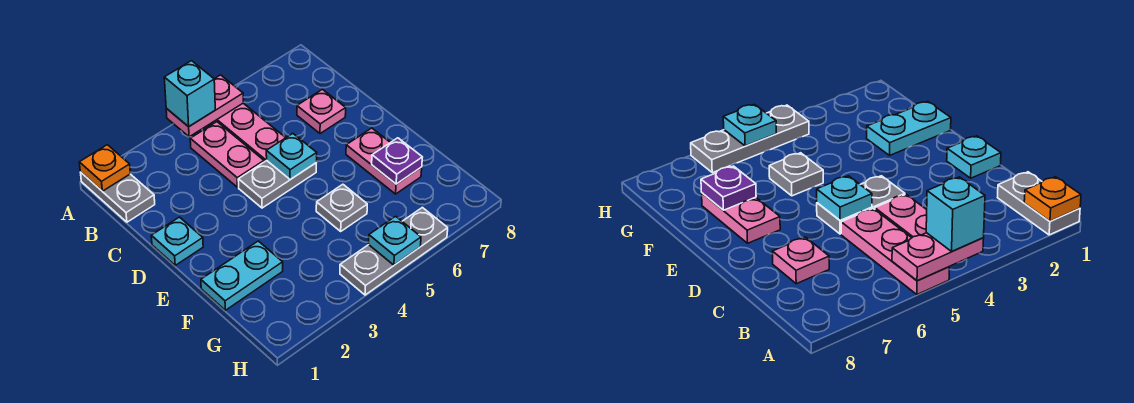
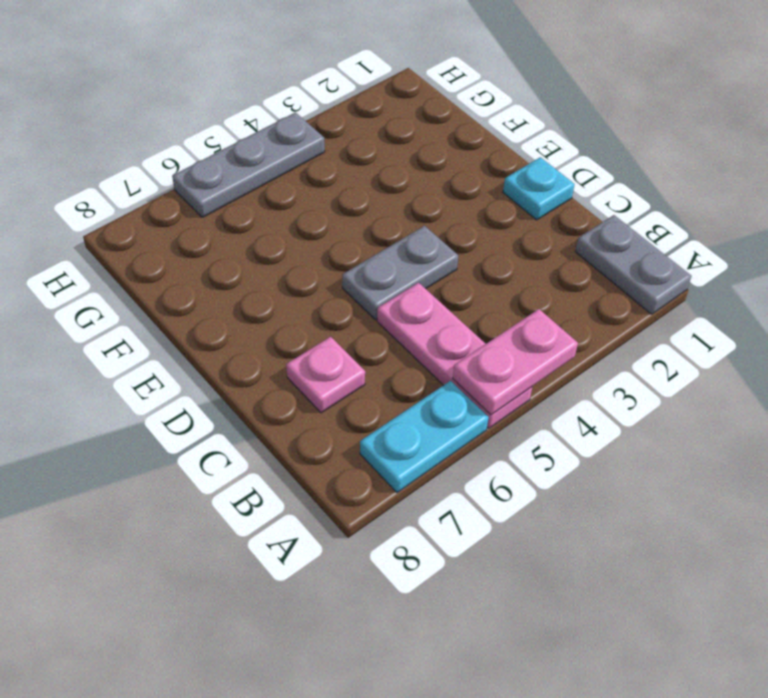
cyan plate A6:A7 level 1 -> cyan plate F1:F2 level 1
none -> pink plate B4:C4 level 1
none -> pink plate E7:F7 level 1
none -> grey plate F5 level 1

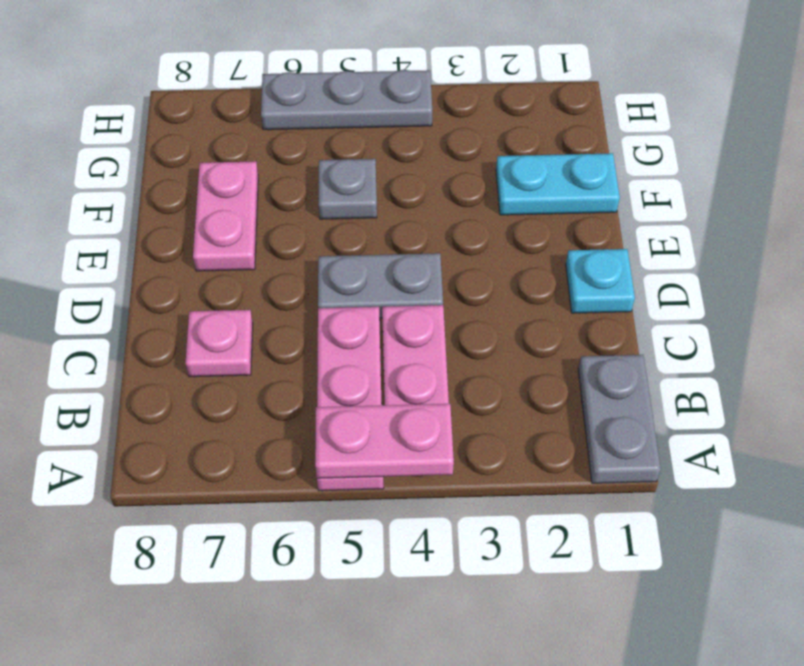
none -> orange plate A1 level 2
none -> cyan plate D5 level 2
none -> purple plate F7 level 2

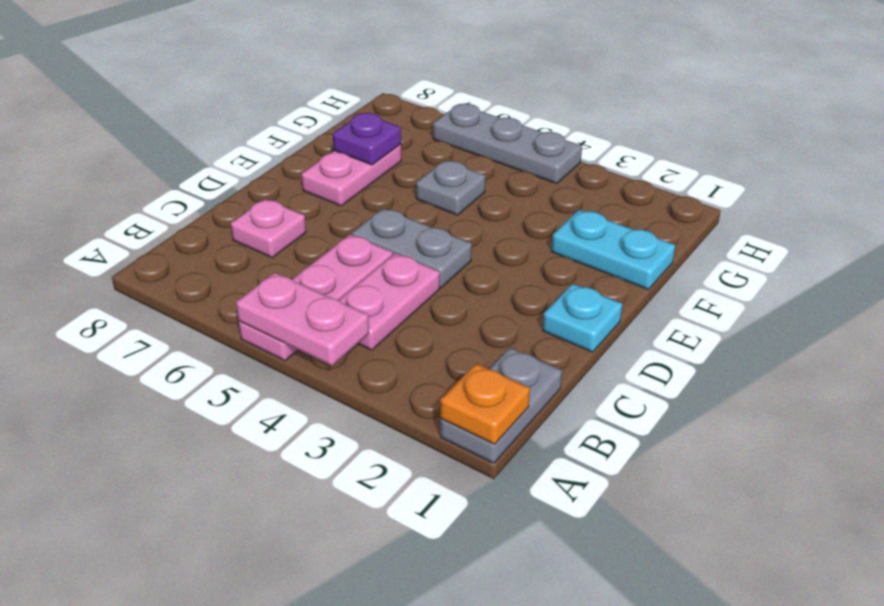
none -> cyan plate D5 level 2
none -> cyan plate H5 level 2
none -> cyan brick A4 level 3

